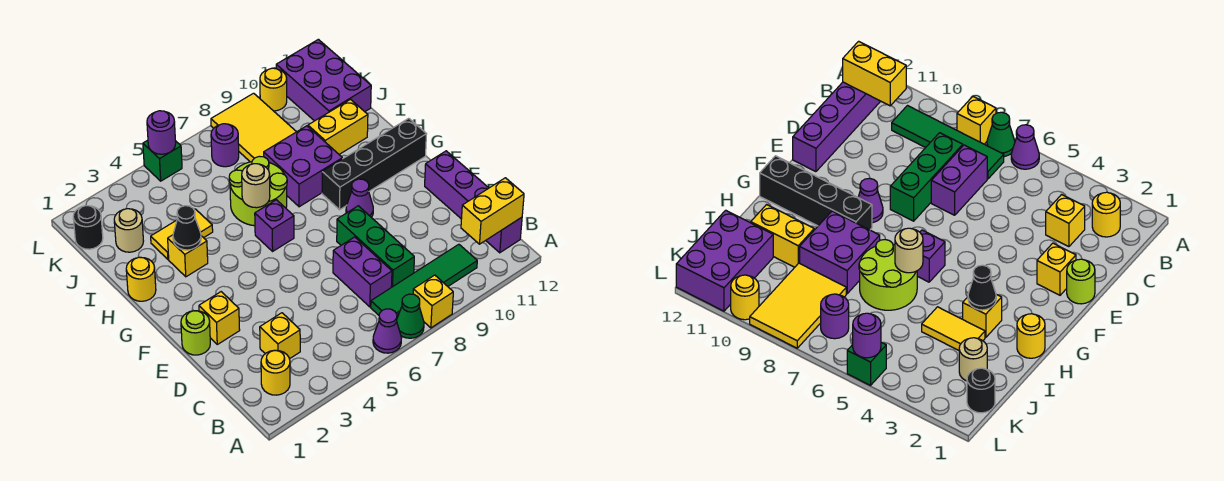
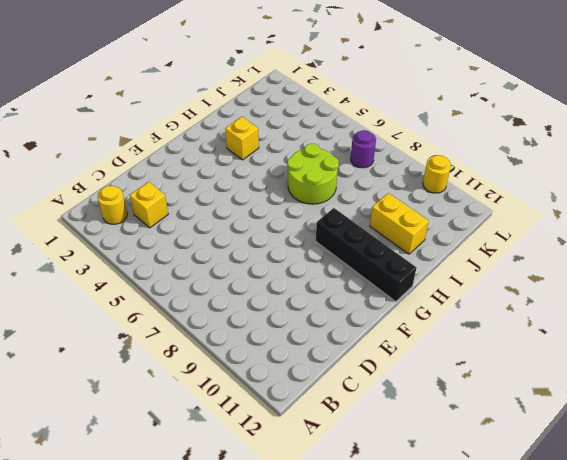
none -> purple cone A6 level 1
none -> green cone A7 level 1
none -> yellow brick A8 level 1
none -> green tile B7:B10 level 1

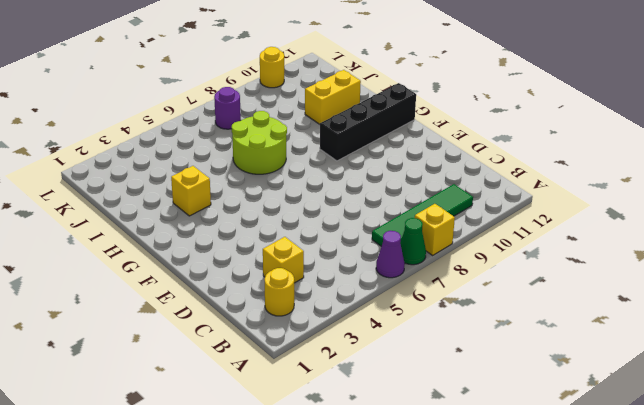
none -> purple brick B12:E12 level 1
none -> purple brick C7:D7 level 1
none -> green brick C8:E8 level 1
none -> lime round brick E1 level 1

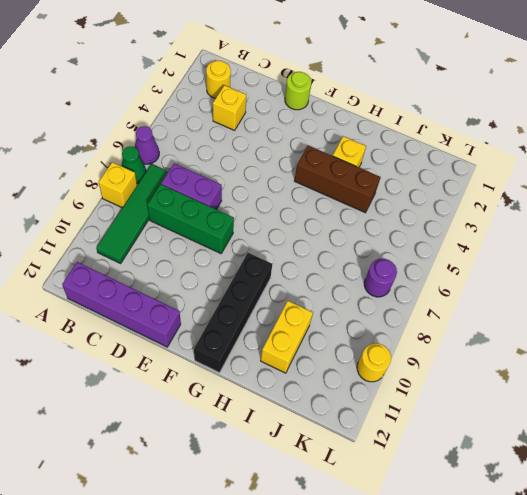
brown brick G4:I4 level 1 -> yellow tile I3:I4 level 1
none -> yellow brick E2 level 1
none -> purple cone F9 level 1
none -> purple brick G6 level 1
none -> yellow round brick H1 level 1

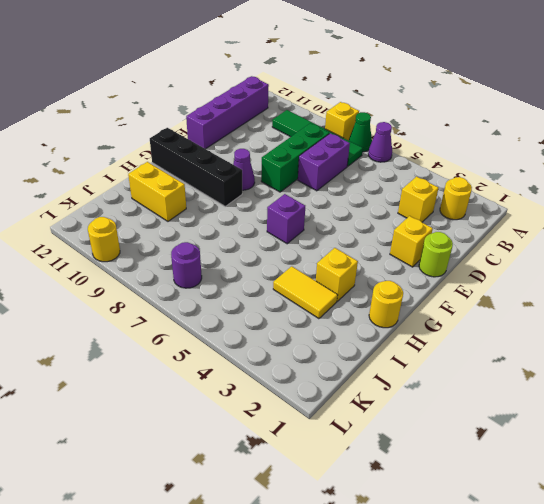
none -> lime round brick H6:I7 level 1
none -> purple brick H8:I9 level 1
none -> tan round brick J2 level 1
none -> yellow tile J8:L9 level 1

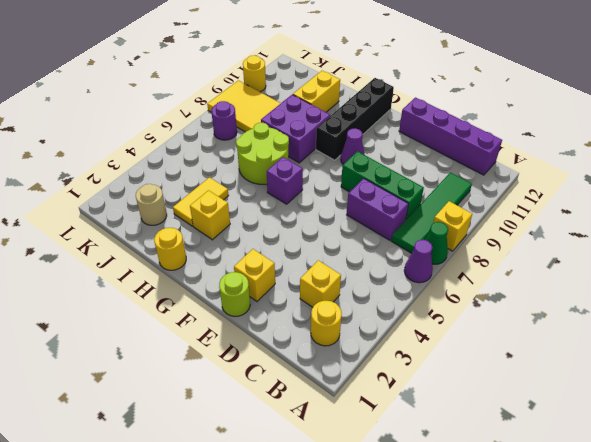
none -> purple brick J11:L12 level 1
none -> black round brick K1 level 1
none -> green brick L5 level 1
none -> yellow brick B11:B12 level 2

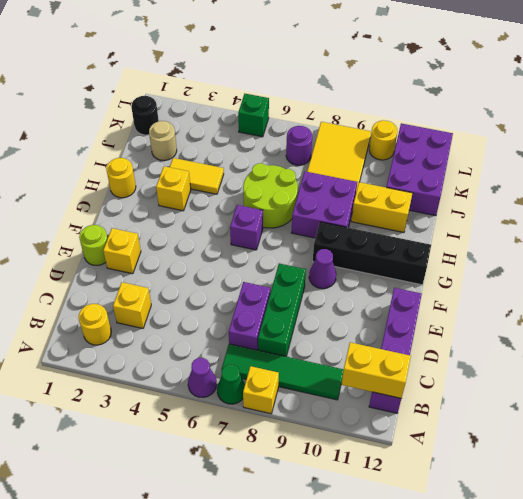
none -> black cone H3 level 2
none -> tan round brick H6 level 2
none -> purple round brick L5 level 2

